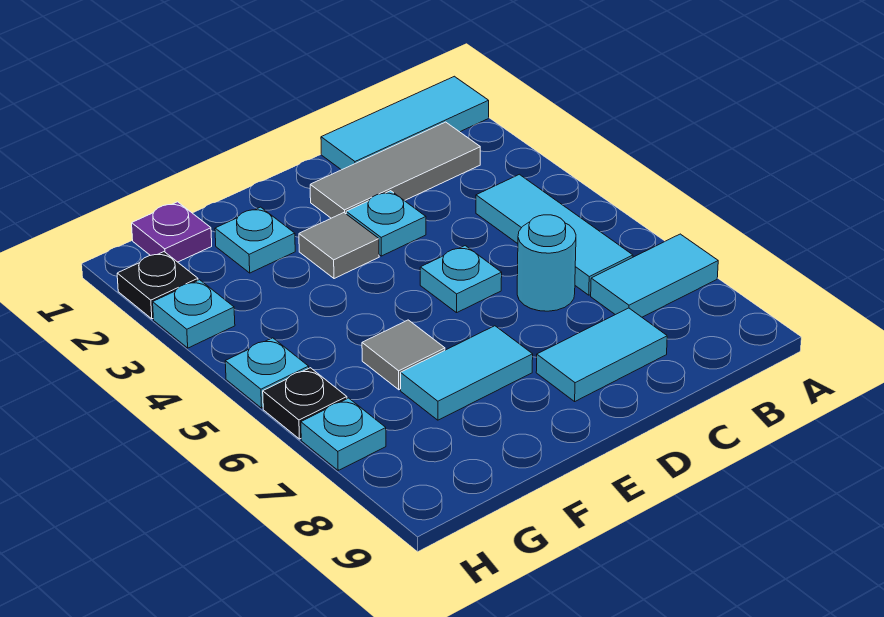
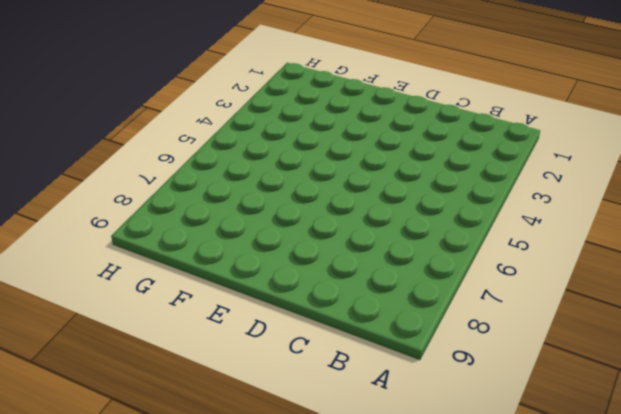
none -> cyan tile A1:C1 level 1
none -> cyan tile A7:B7 level 1
none -> grey tile B2:D2 level 1

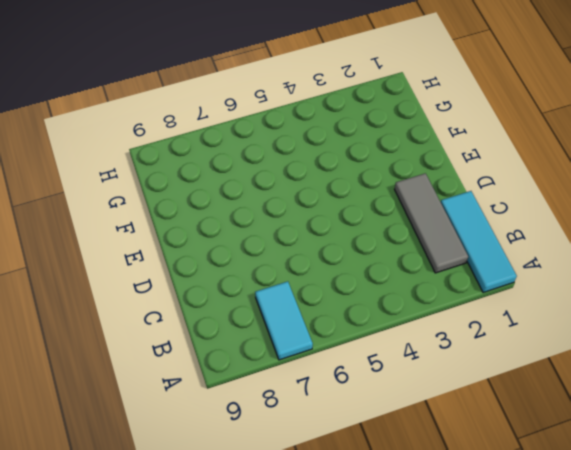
none -> cyan tile B4:B6 level 1
none -> cyan round brick C6 level 1
none -> cyan tile C8:D8 level 1

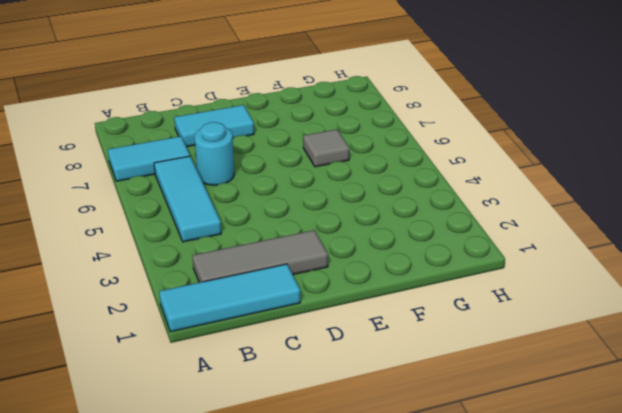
none -> cyan plate D3 level 1
none -> cyan plate D5 level 1
none -> grey tile E3 level 1

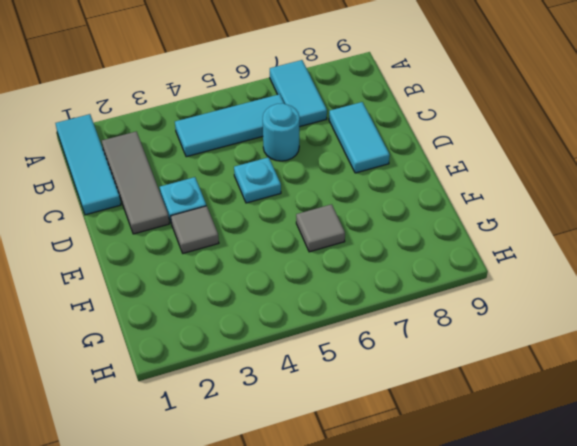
none -> cyan tile E7:F7 level 1
none -> cyan plate F2 level 1
none -> purple plate G1 level 1

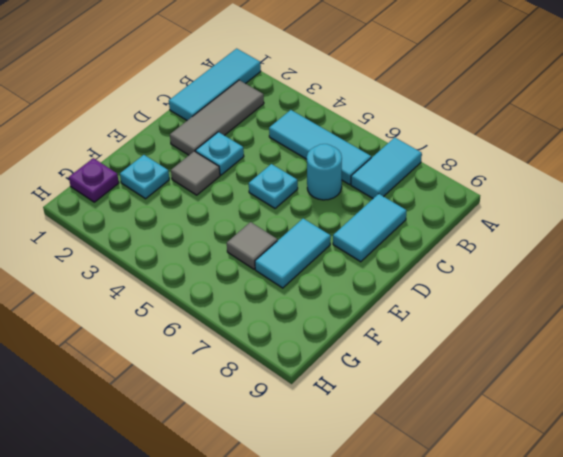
none -> black plate H2 level 1
none -> cyan plate H3 level 1
none -> cyan plate H5 level 1

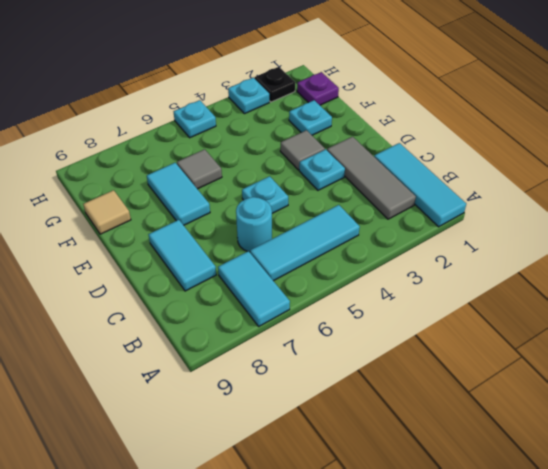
tan tile F9 level 1 -> none
none -> black plate H6 level 1
none -> cyan plate H7 level 1

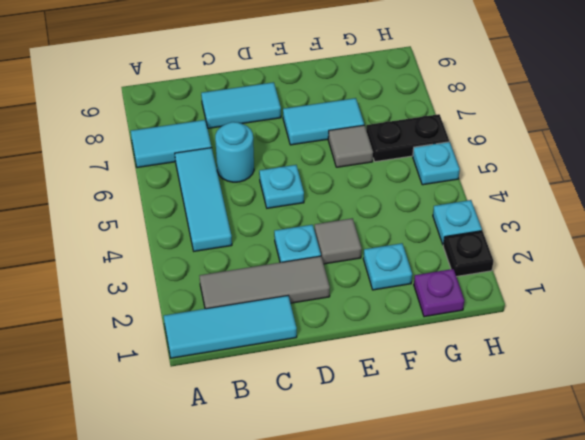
black plate G6:H6 level 1 -> black plate H6 level 1
none -> cyan plate H7 level 1

